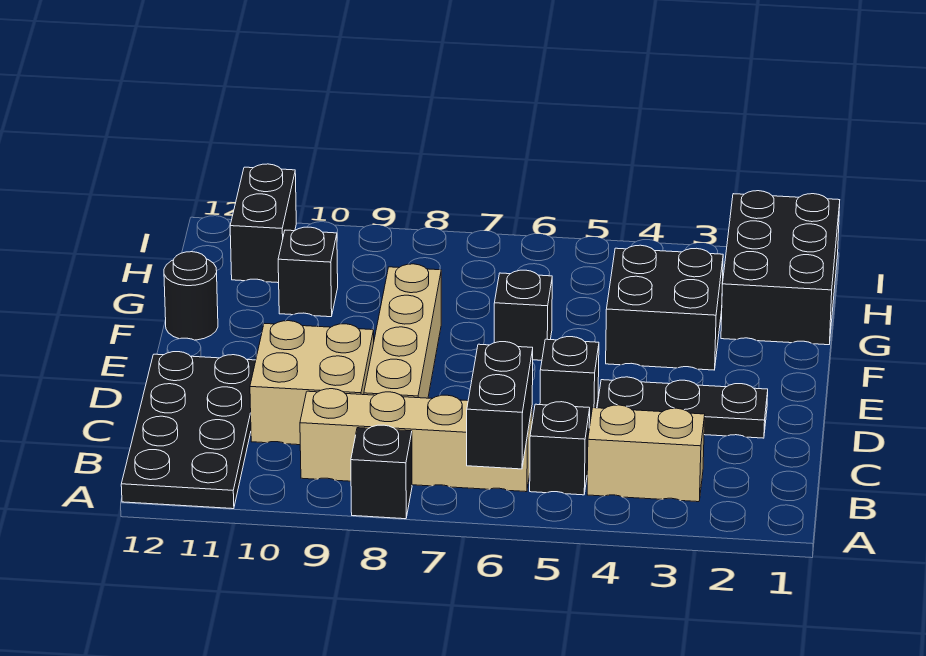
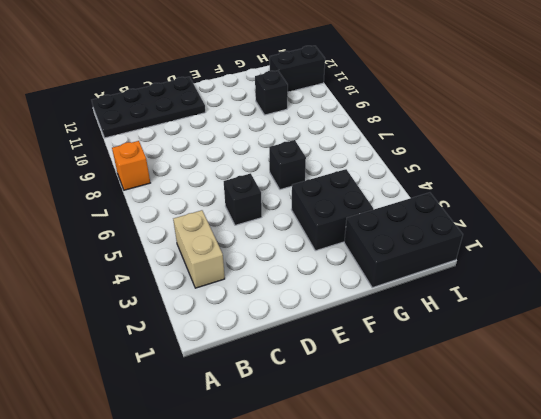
orange brick A8 level 1 -> black brick A8 level 1
none -> black brick B5 level 1
none -> tan brick B6:B9 level 1
none -> tan brick C8:F8 level 1

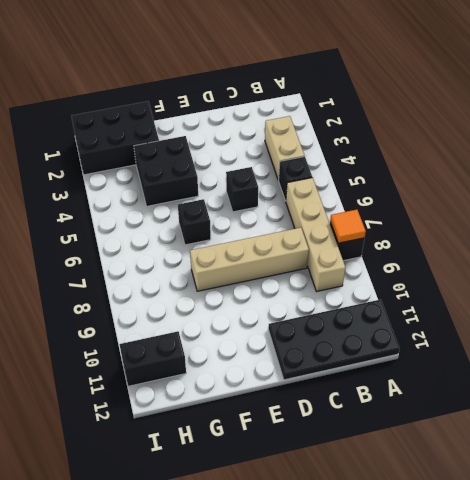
orange tile A8 level 2 -> none
none -> tan brick C9:D10 level 1
none -> black plate D2:D4 level 1
none -> black round brick F12 level 1

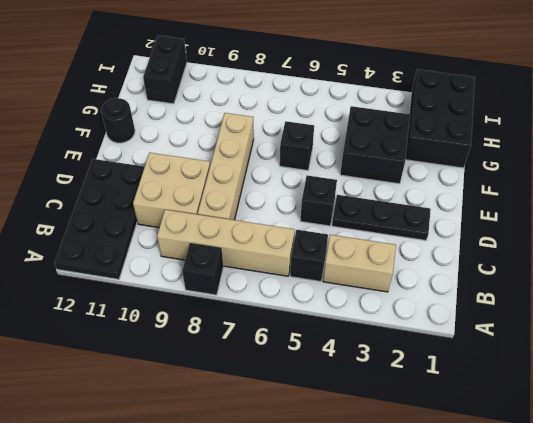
none -> black brick G10 level 1
none -> black brick A6:B6 level 2

